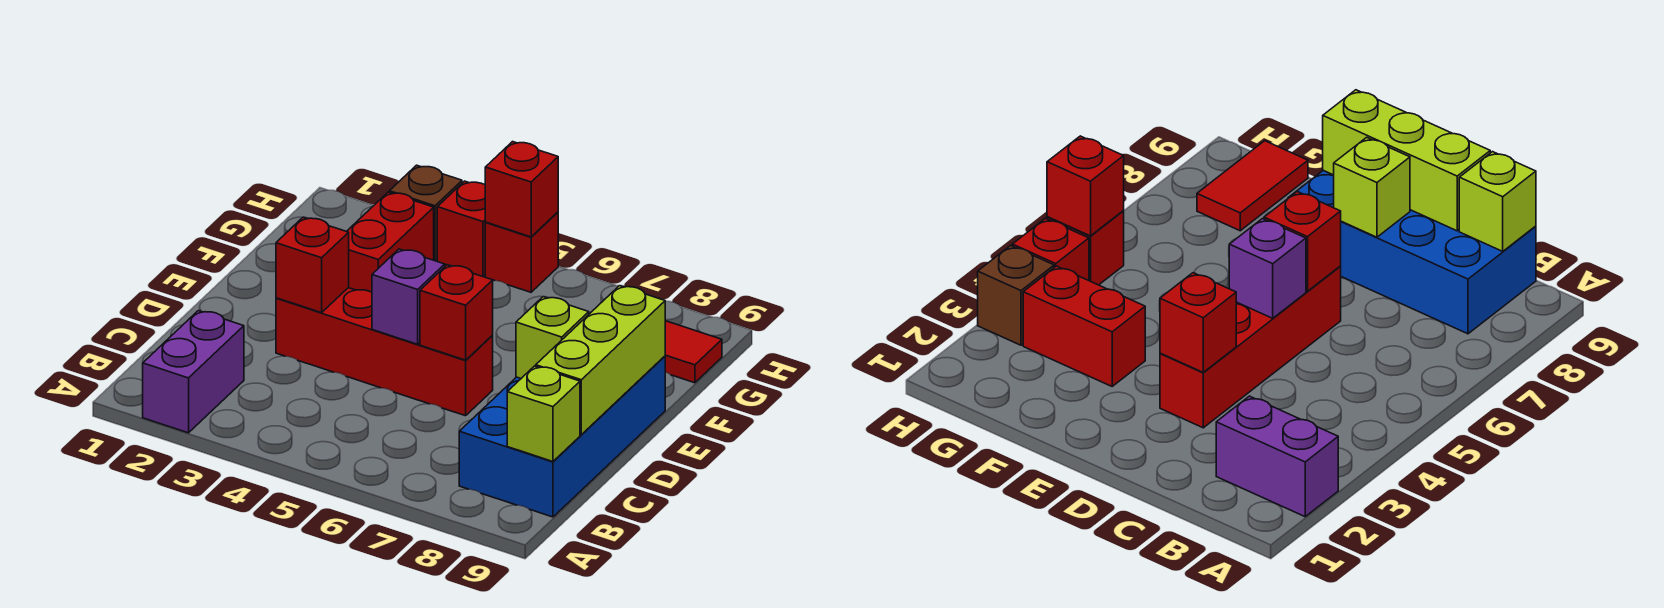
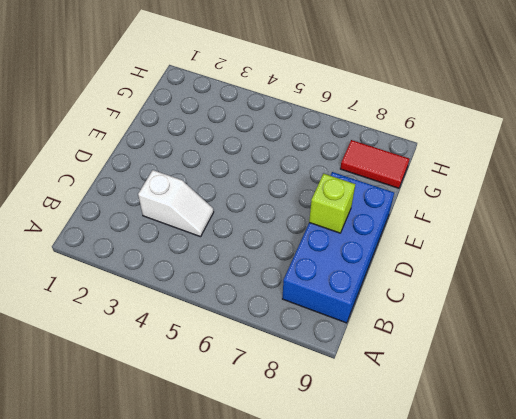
white slope C3:C4 level 1 top 3 -> none
none -> purple brick A2:B2 level 1
none -> red brick D3:D6 level 1
none -> red brick F3:G3 level 1

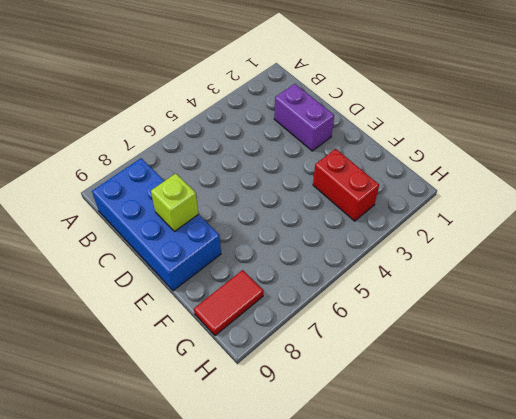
purple brick C2:D2 level 1 -> purple brick A2:B2 level 1
none -> red brick D3:D6 level 1
none -> brown brick H3 level 1
none -> red brick H4 level 1

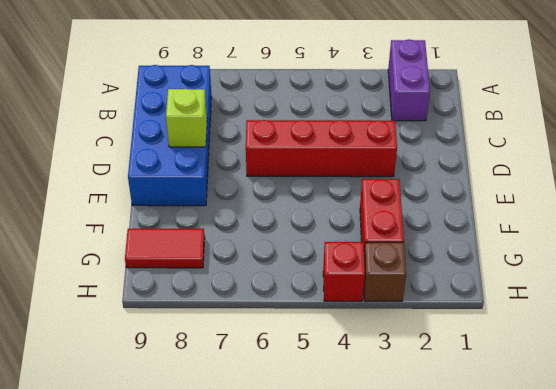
none -> red brick H5 level 1
none -> lime brick B9 level 2
none -> lime brick C9:E9 level 2

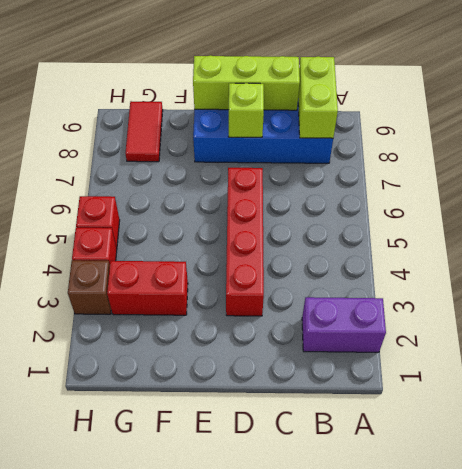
lime brick B8:B9 level 2 -> lime brick B9 level 2
none -> red brick D3 level 2
none -> purple brick D5 level 2
none -> red brick D6 level 2

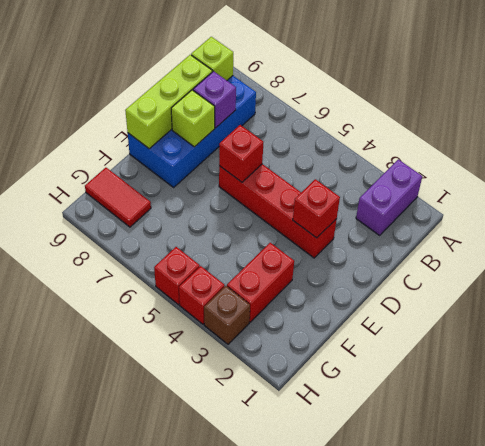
purple brick C8 level 2 -> purple brick D5 level 2
none -> red brick H5 level 2

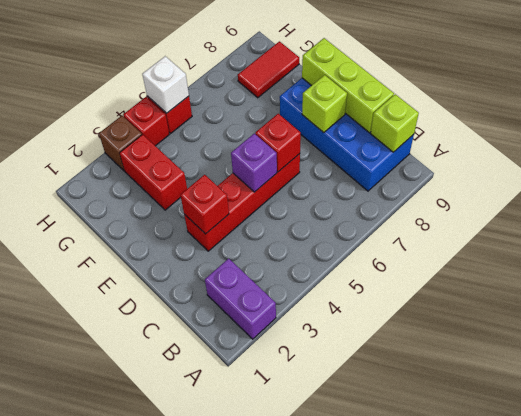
white brick H5 level 2 -> red brick H5 level 2

